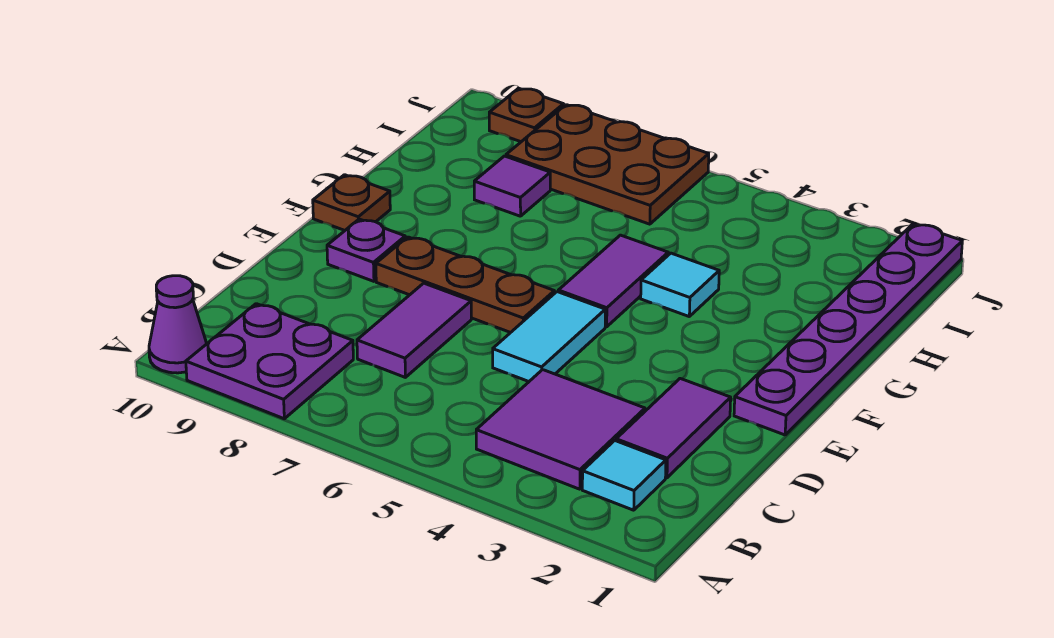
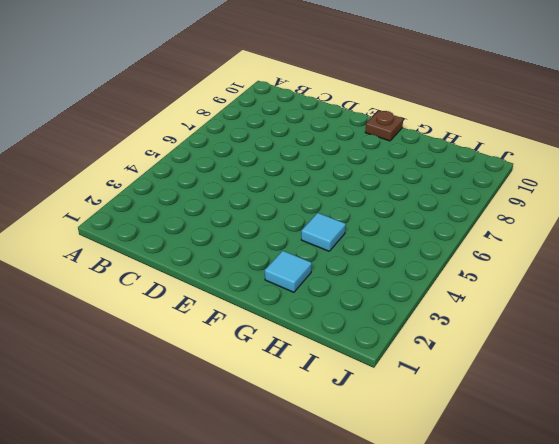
cyan tile G2 level 1 -> cyan tile B2 level 1
none -> purple plate A8:B9 level 1
none -> purple cone A10 level 1
none -> purple tile B3:C4 level 1

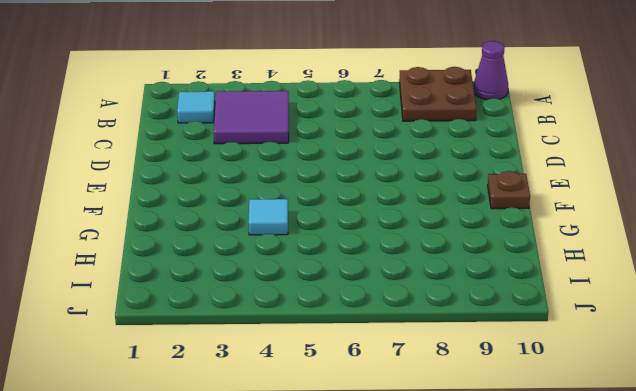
brown plate A8:B9 level 1 -> purple plate A8:B9 level 1
none -> purple tile C2:D2 level 1
none -> purple tile C7:D7 level 1
none -> cyan tile D5:E5 level 1

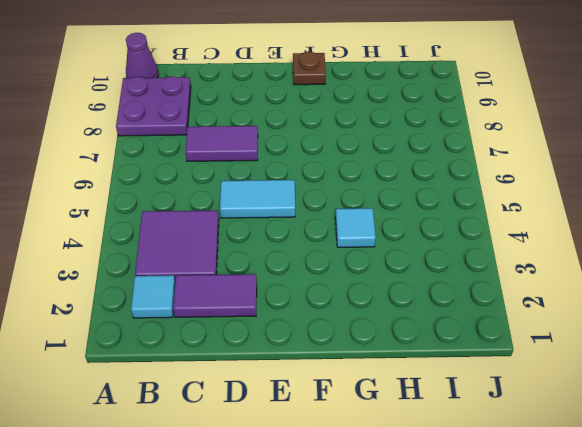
none -> purple plate E1:J1 level 1
none -> brown plate E6:E8 level 1
none -> purple plate E9 level 1

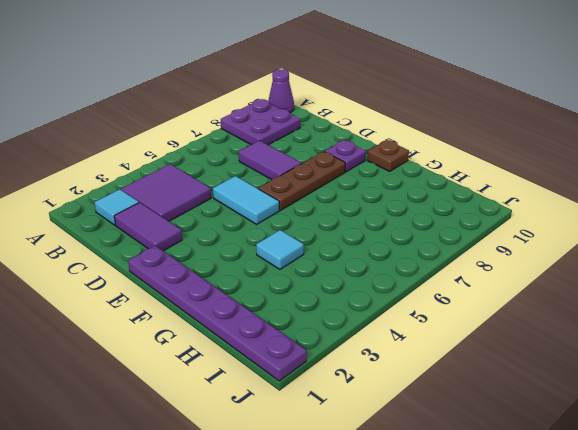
none -> purple tile F5:G5 level 1
none -> purple tile H8 level 1
none -> brown plate I6:J8 level 1

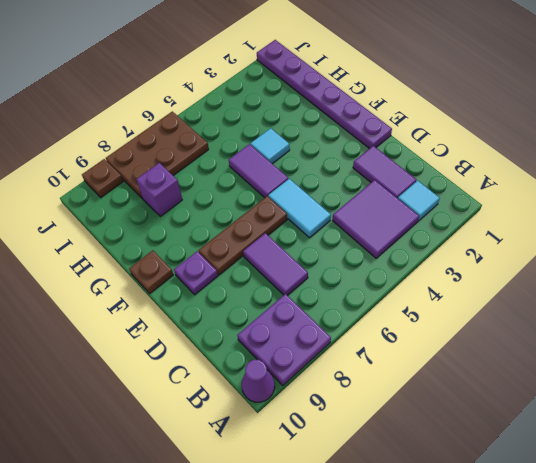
purple brick H8 level 1 -> purple tile H8 level 1

